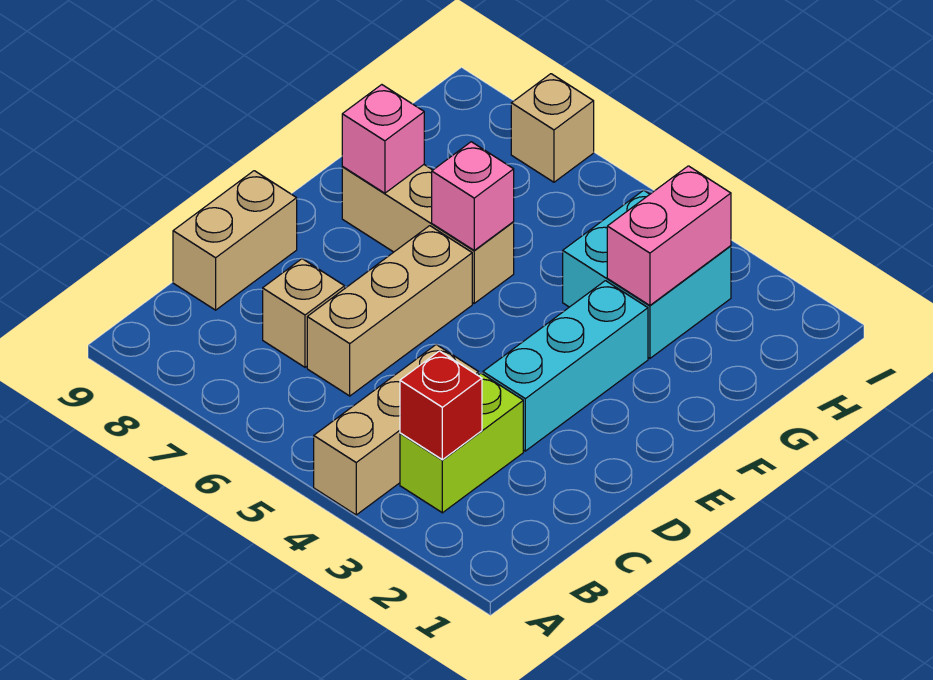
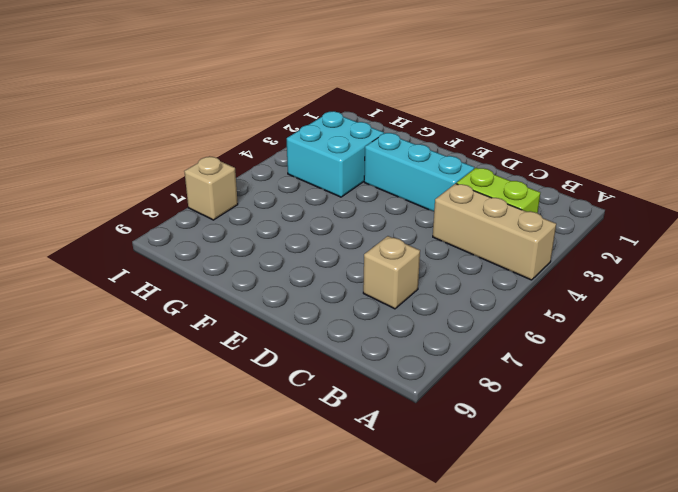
none -> tan brick C6:E6 level 1
none -> tan brick C9:D9 level 1
none -> tan brick F6:F8 level 1

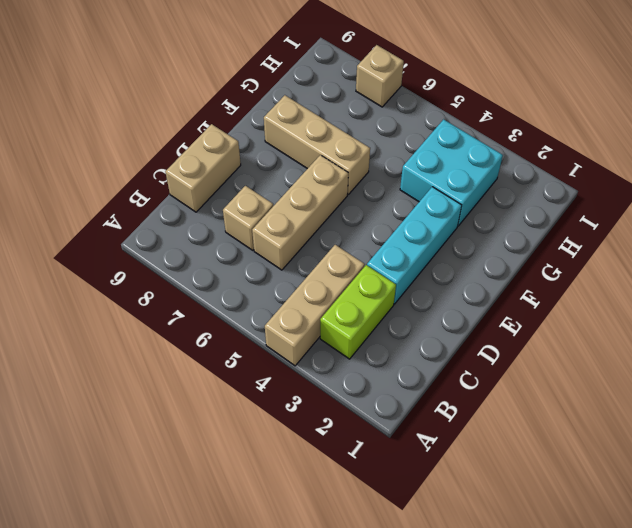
none -> red brick B3 level 2
none -> pink brick F6 level 2
none -> pink brick F8 level 2

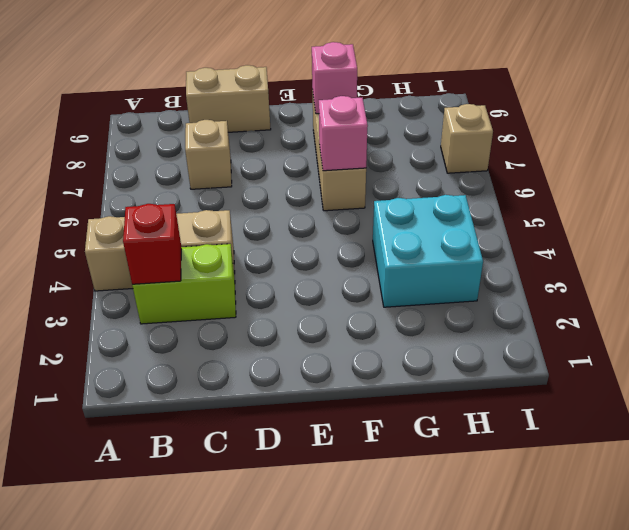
none -> tan brick C6:E6 level 1
none -> cyan brick D3:F3 level 1
none -> pink brick G3:H3 level 2

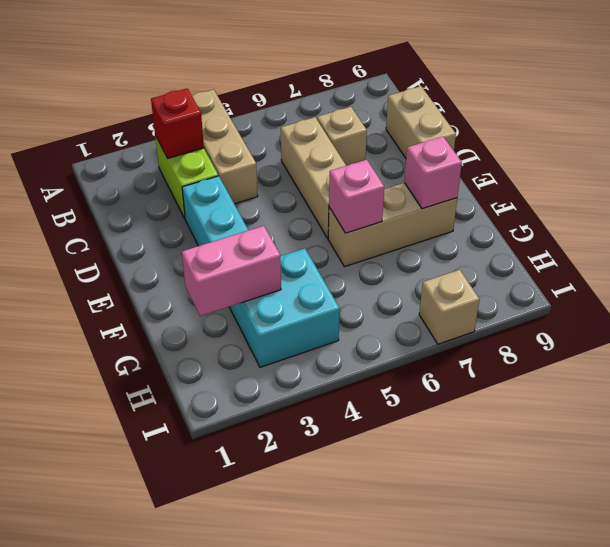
pink brick G2:G3 level 2 -> pink brick G3:H3 level 2

